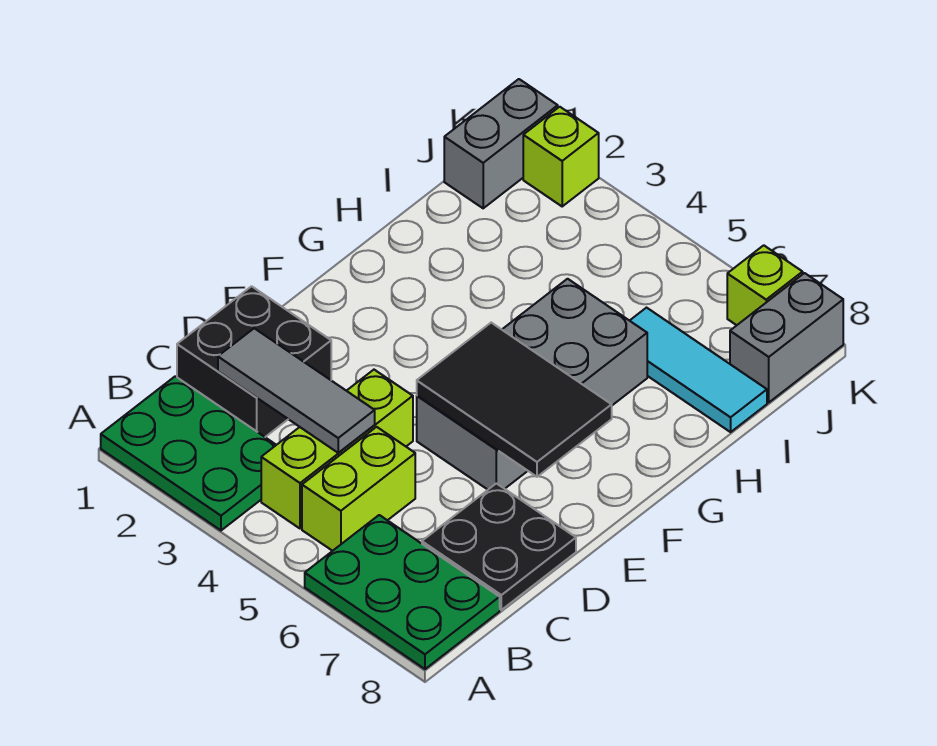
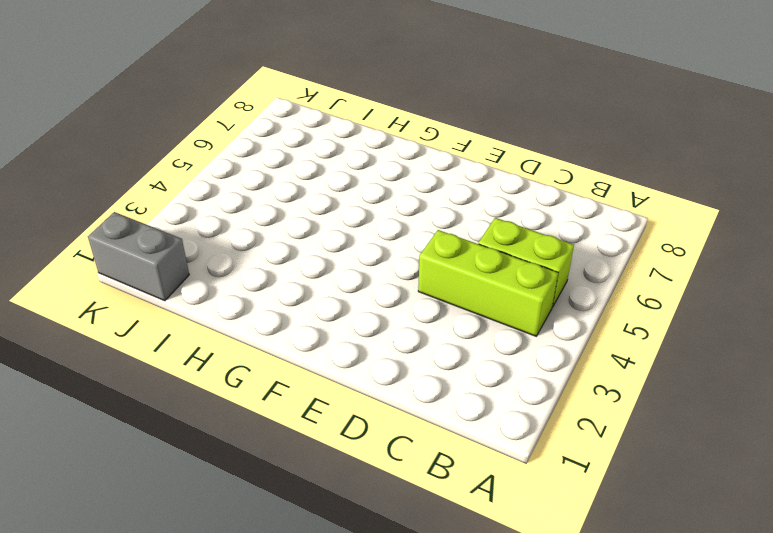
none -> green plate A1:B3 level 1
none -> green plate A6:B8 level 1
none -> black brick C1:D2 level 1

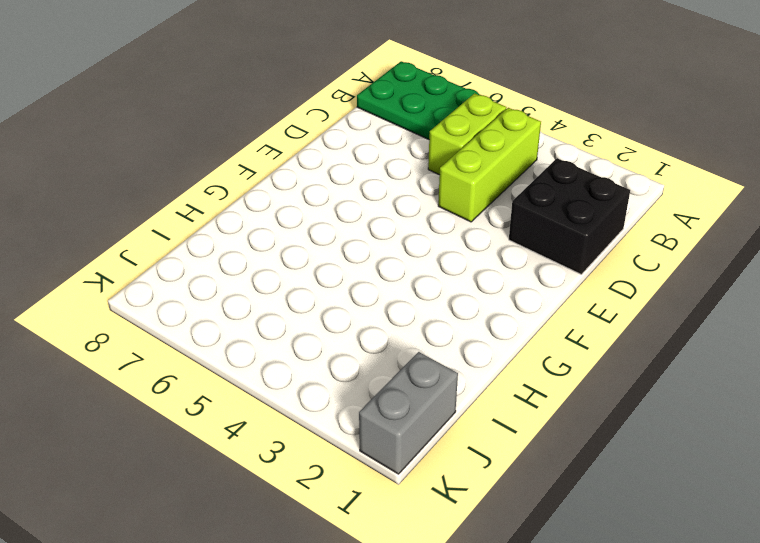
none -> green plate A1:B3 level 1
none -> black plate C7:D8 level 1
none -> grey brick E5:H6 level 1

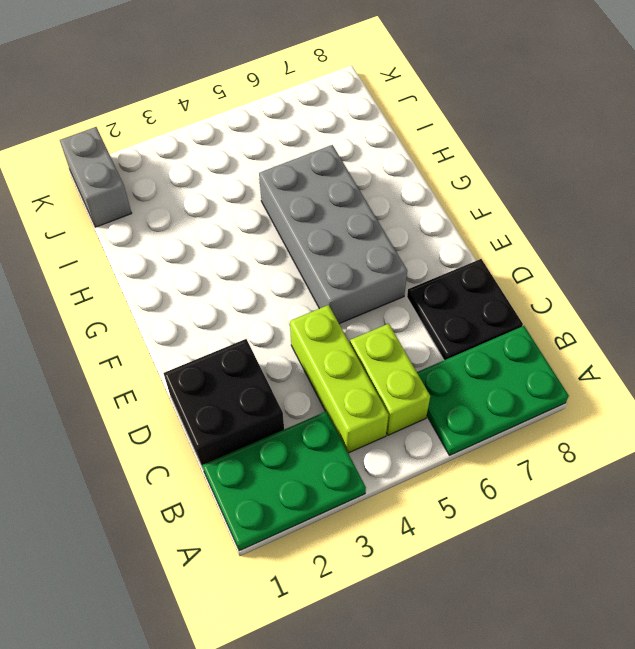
none -> cyan tile I6:I8 level 1
none -> grey brick J8:K8 level 1
none -> lime brick K2 level 1

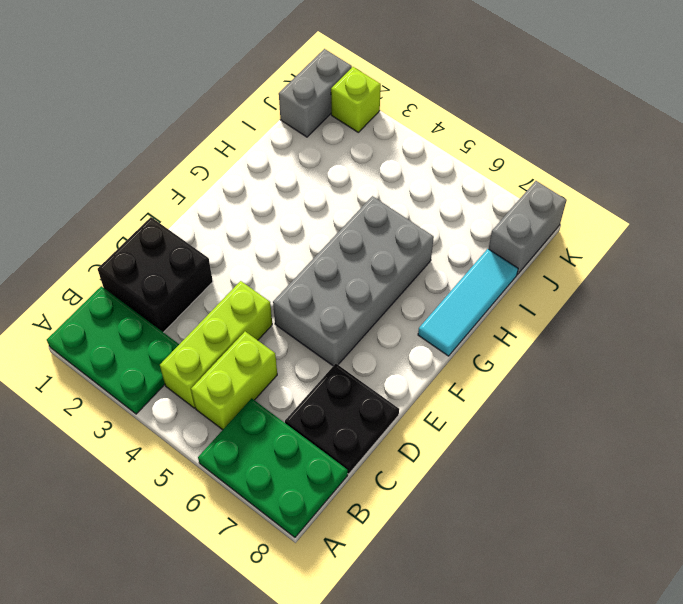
cyan tile G8:I8 level 1 -> cyan tile I6:I8 level 1
none -> lime brick K7 level 1
none -> grey tile C2:C4 level 2
none -> black tile E5:F7 level 2

